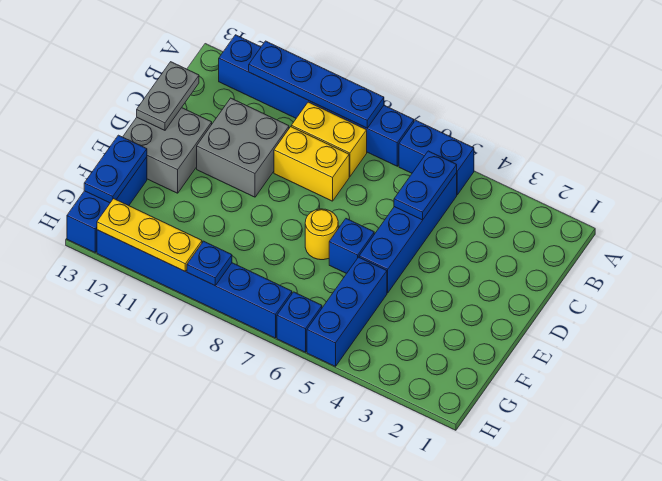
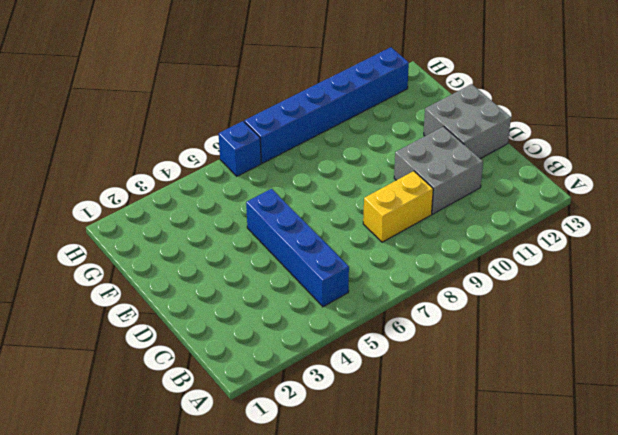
none -> blue brick A5:A6 level 1
none -> blue brick A7:A12 level 1
none -> yellow brick B8:B9 level 1

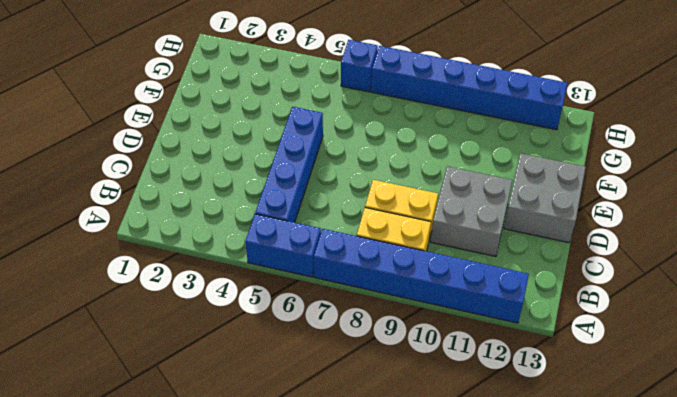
none -> blue brick E6 level 1
none -> yellow round brick E7 level 1
none -> blue brick F5:H5 level 1

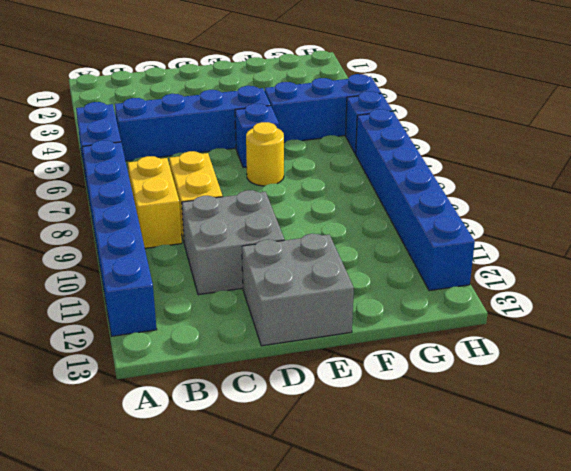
none -> blue brick F13:H13 level 1
none -> blue plate A8:A11 level 2
none -> blue plate B5:C5 level 2

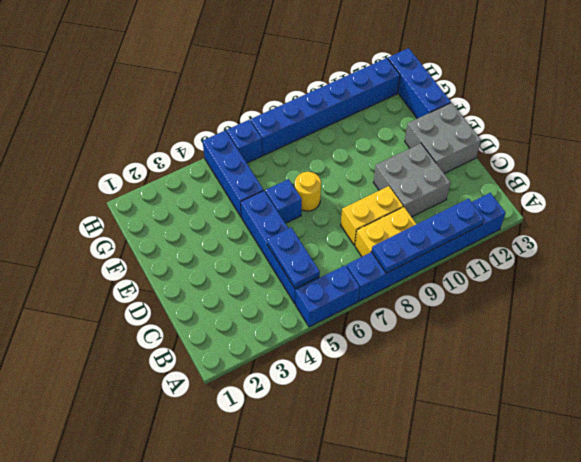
none -> grey plate C13:D13 level 2
none -> blue plate F13:G13 level 2
none -> blue plate H9 level 2

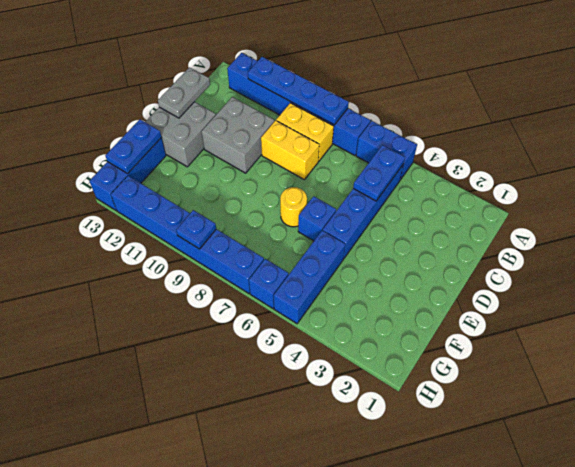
none -> yellow plate H10:H12 level 2

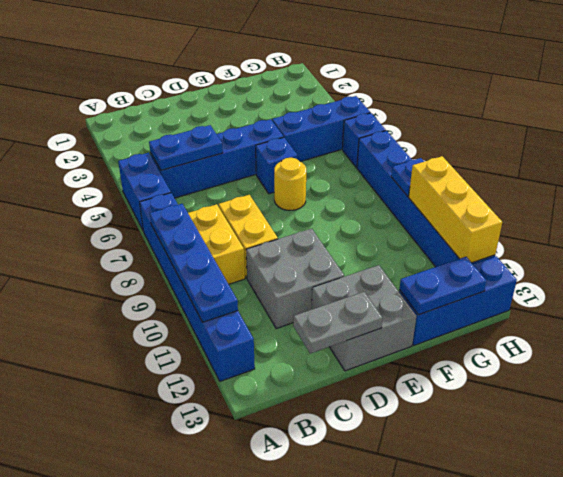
yellow brick H10:H12 level 2 -> yellow plate H10:H12 level 2

